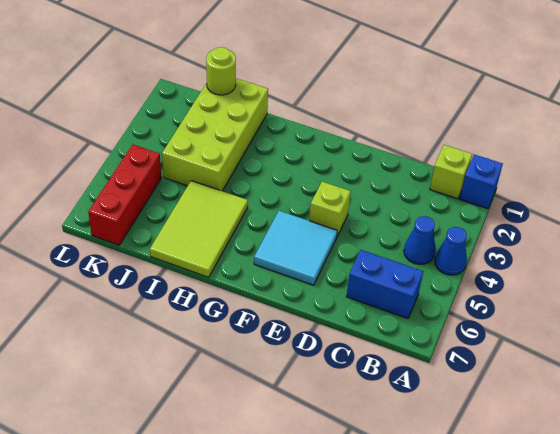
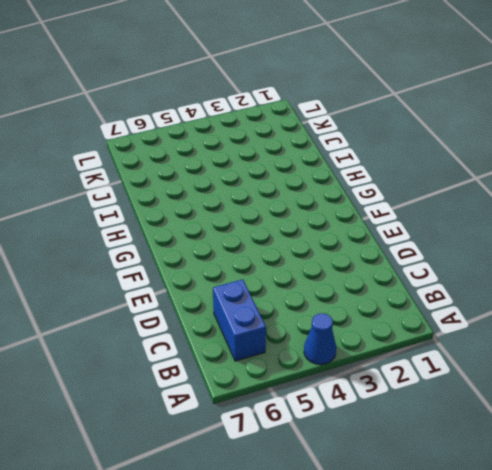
none -> blue brick A1 level 1
none -> lime brick B1 level 1

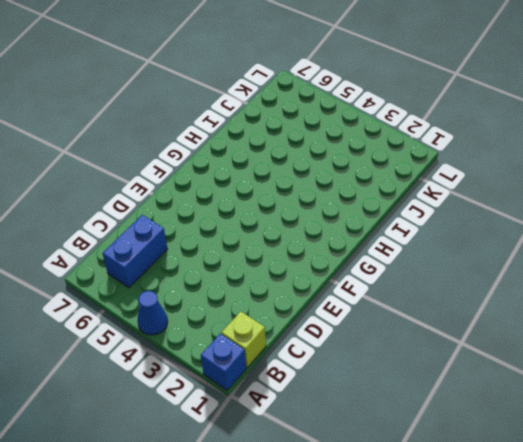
none -> blue cone B4 level 1
none -> lime brick E4 level 1

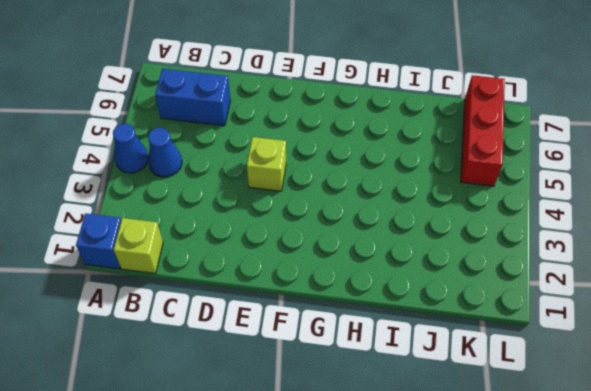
none -> cyan tile E5:F6 level 1
none -> lime tile H5:I7 level 1

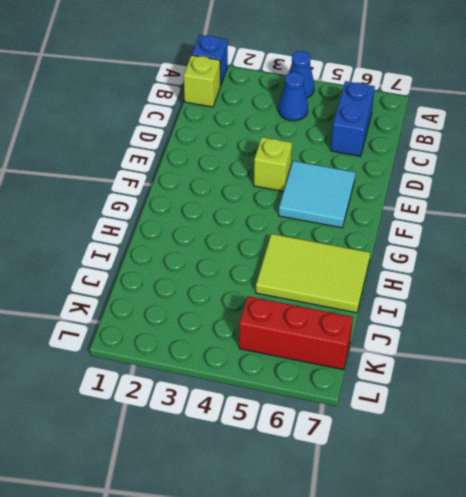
none -> lime brick I1:J4 level 1
none -> lime round brick J1 level 2

